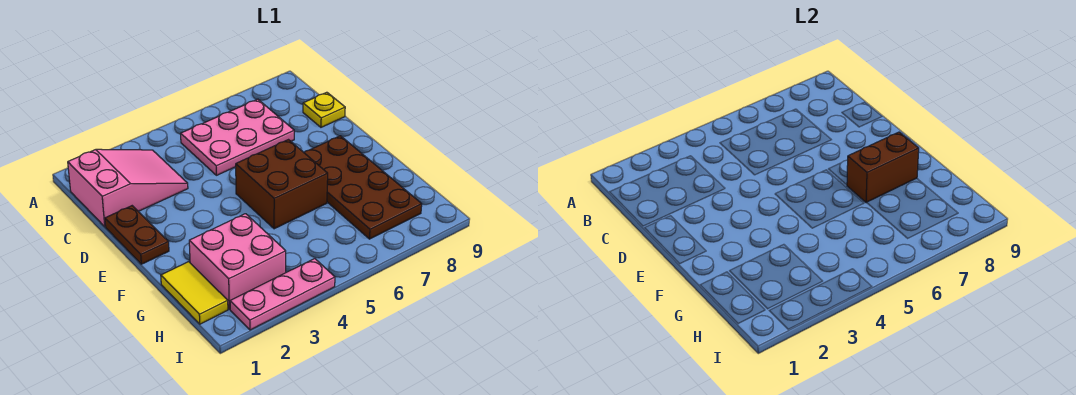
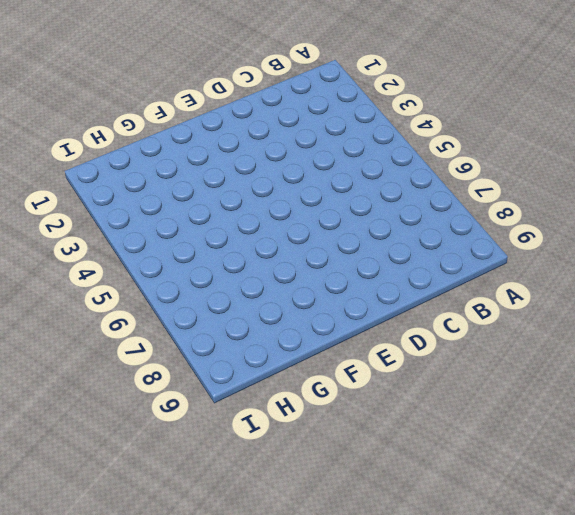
none -> pink slope B1:C3 level 1 top 1
none -> pink plate B5:C7 level 1

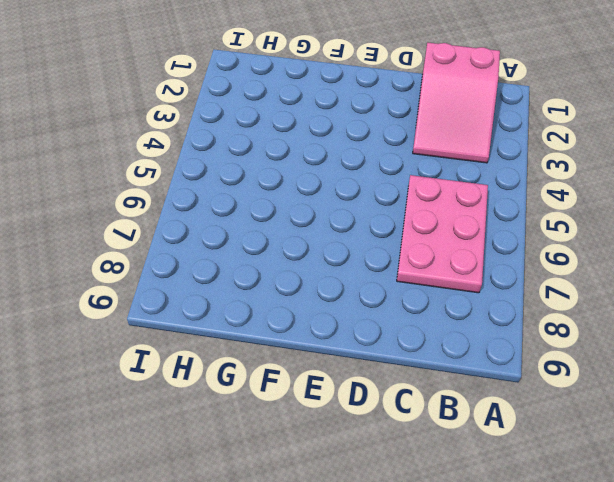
none -> yellow plate C9 level 1
none -> brown plate D1:E1 level 1

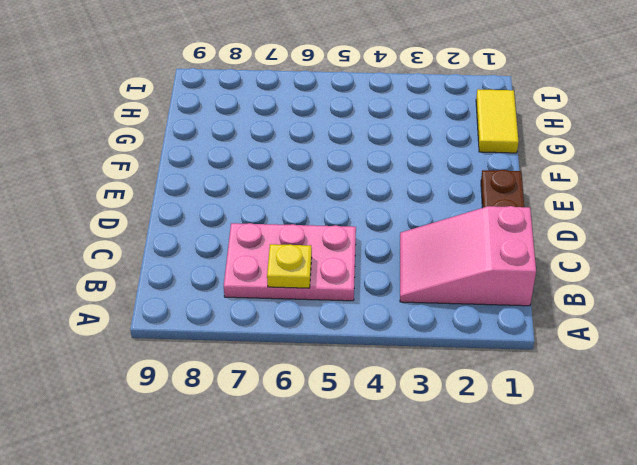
yellow plate B6 level 2 -> yellow plate C9 level 1
none -> brown brick E5:F6 level 1
none -> brown plate E7:H8 level 1

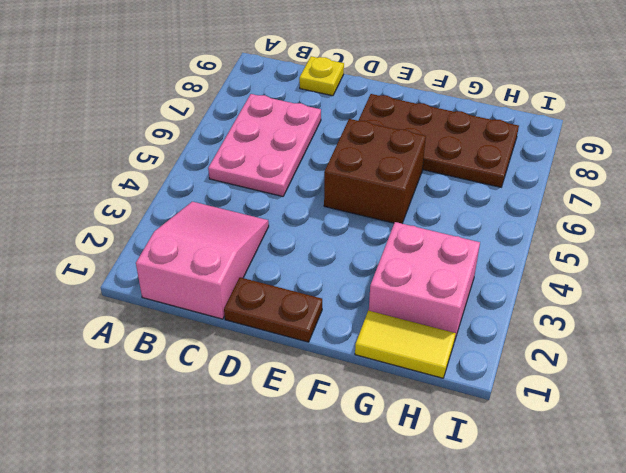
none -> pink plate I2:I4 level 1
none -> brown brick F7:F8 level 2

